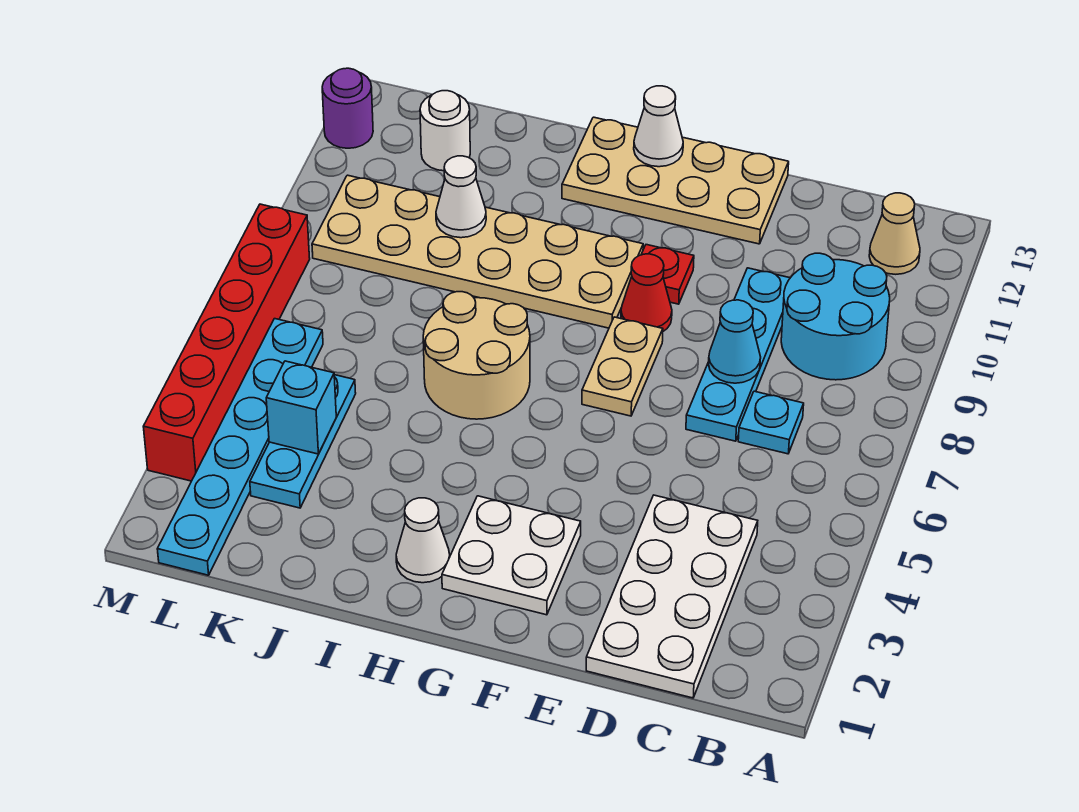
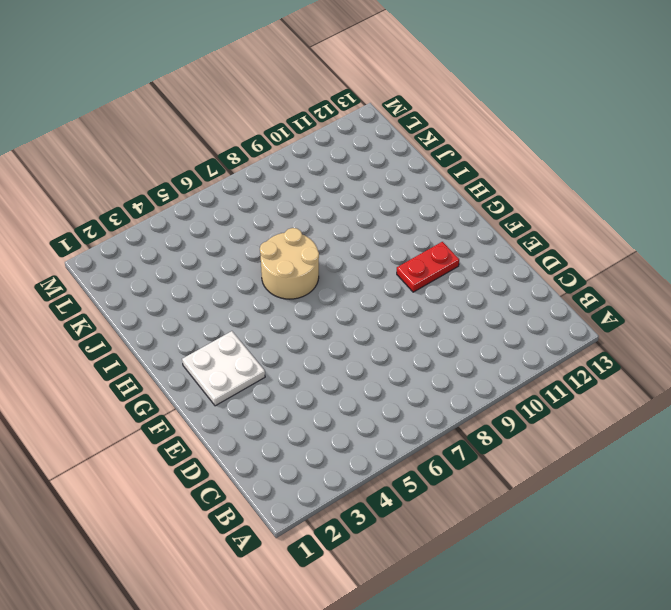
red plate F10:F11 level 1 -> red plate F10 level 1
none -> cyan round brick B9:C10 level 1
none -> tan cone B12 level 1
none -> white plate C1:D4 level 1

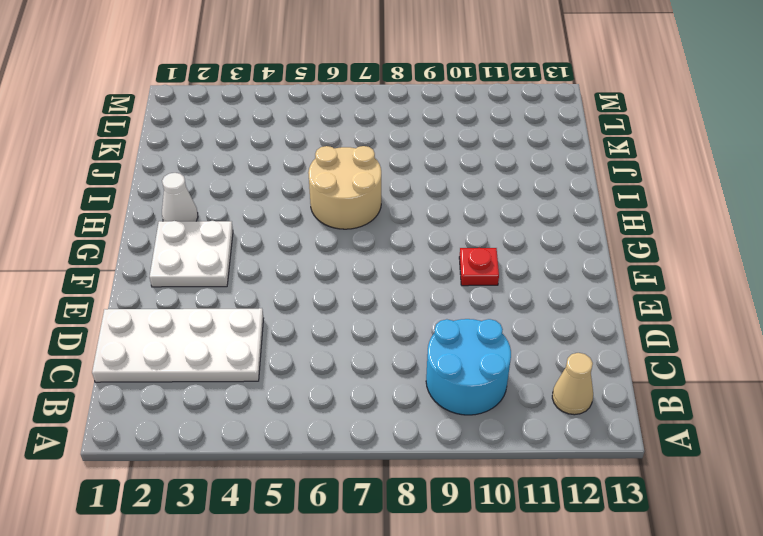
none -> cyan plate C7 level 1
none -> cyan plate D7:D10 level 1
none -> tan plate E12:H13 level 1

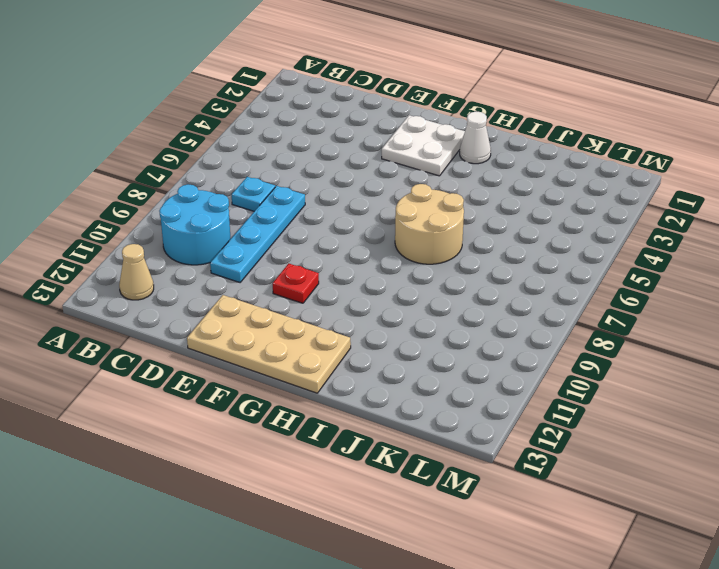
none -> white plate C1:D4 level 1
none -> tan plate F7:F8 level 1
none -> red cone F9 level 1

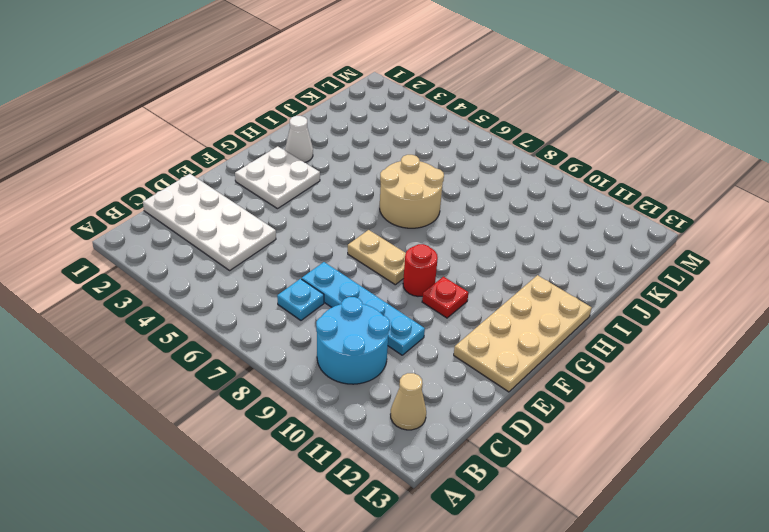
red round brick F9 level 1 -> red cone F9 level 1
none -> tan plate G9:L10 level 1
none -> cyan plate K3:K5 level 1
none -> white round brick K12 level 1

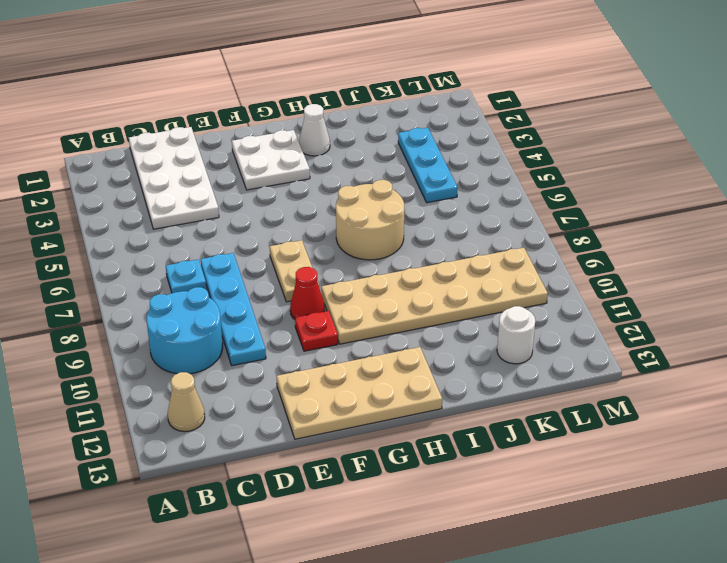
none -> cyan plate L1:L6 level 1
none -> red brick M3:M8 level 1
none -> purple round brick M12 level 1

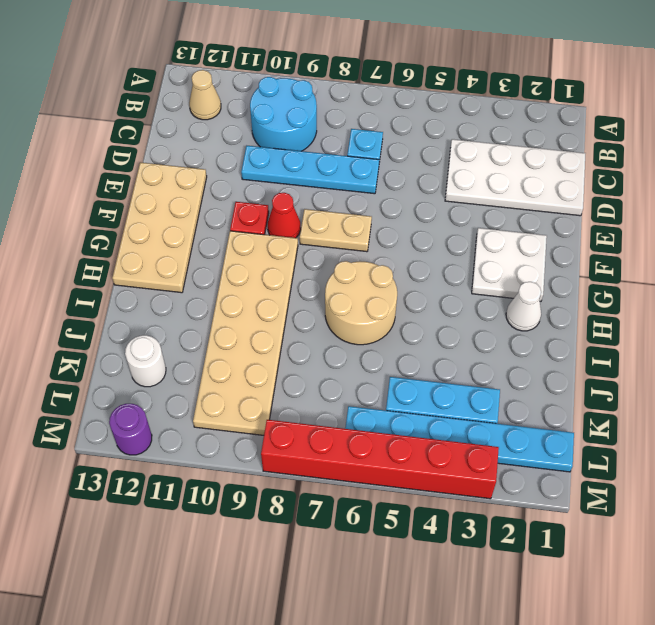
none -> cyan cone D8 level 2
none -> white cone G13 level 2
none -> white cone J10 level 2

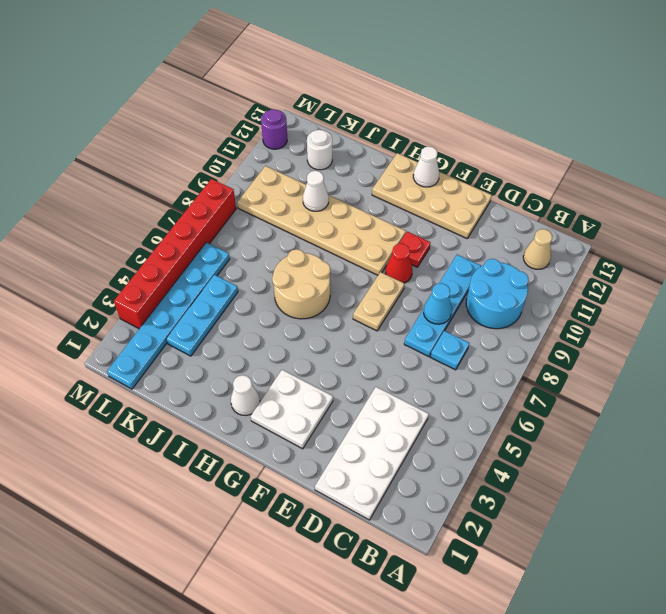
none -> cyan brick K4 level 2

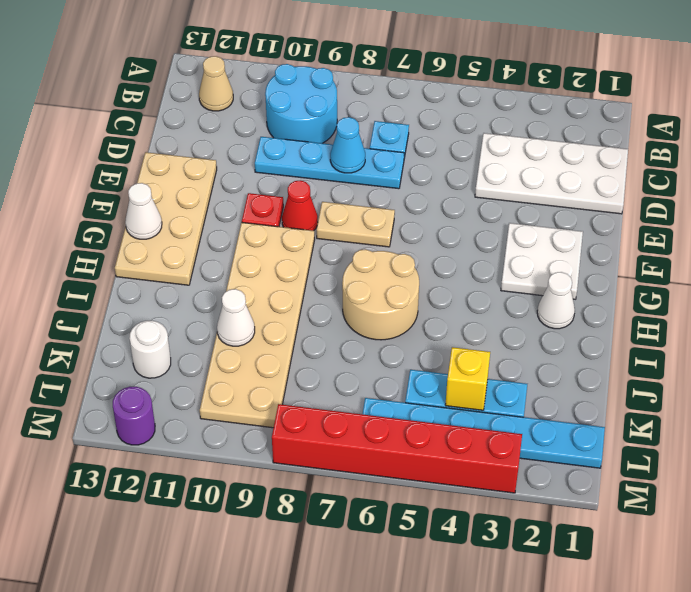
yellow brick K4 level 2 -> cyan brick K4 level 2

